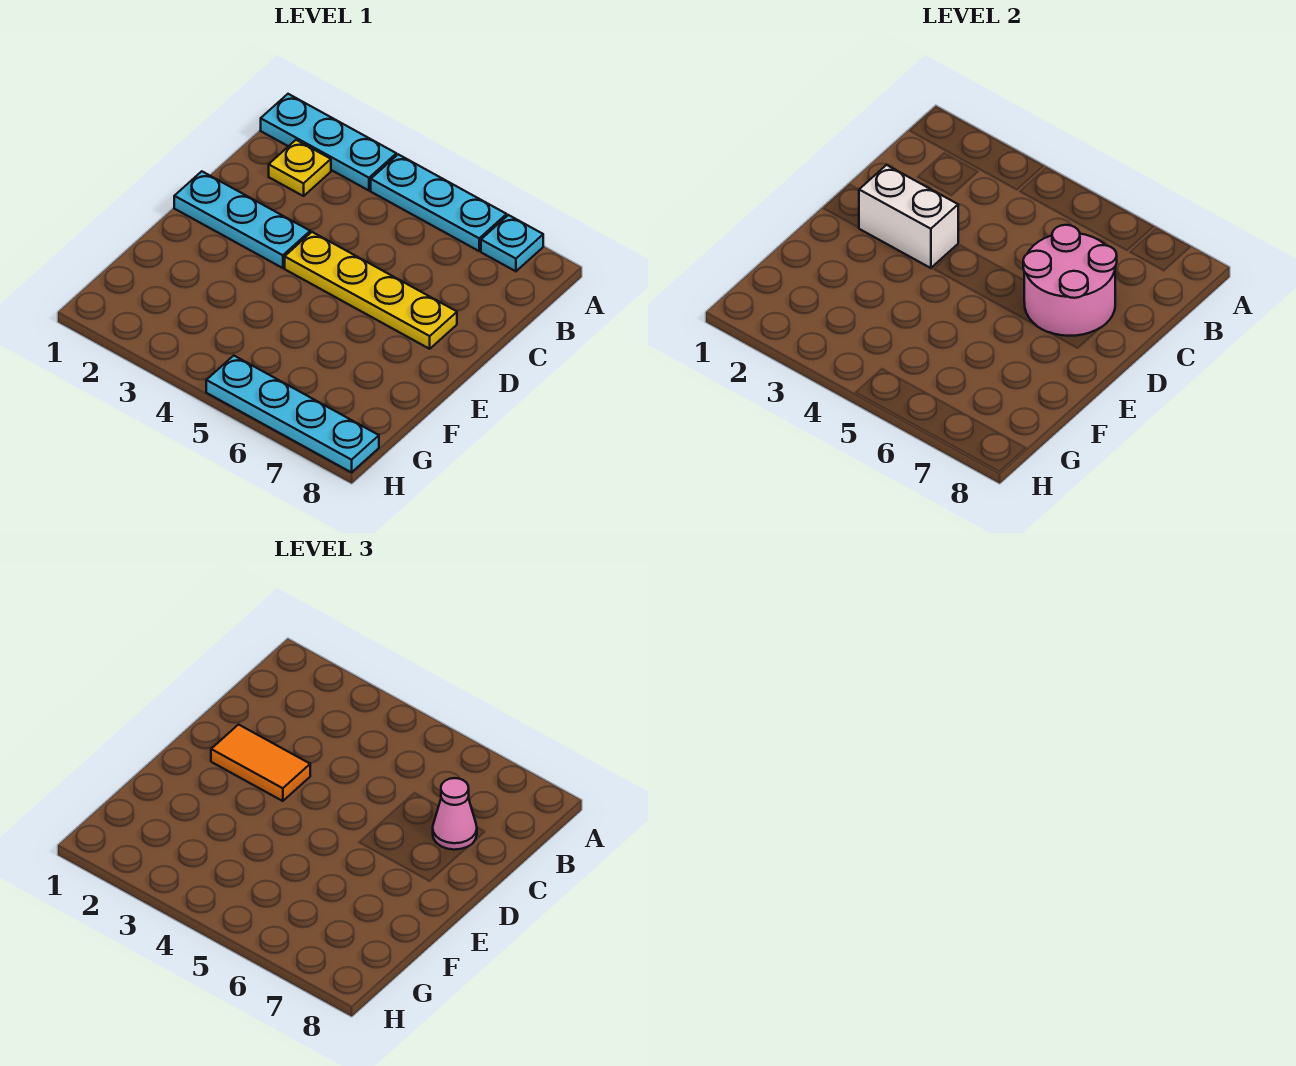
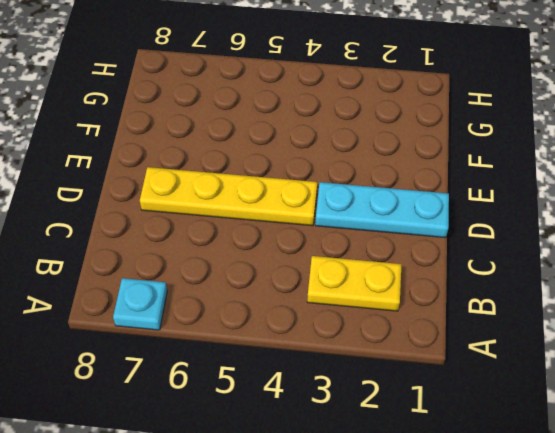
yellow plate B2:B3 level 1 -> yellow plate B2 level 1
none -> cyan plate A1:A3 level 1
none -> cyan plate A4:A6 level 1

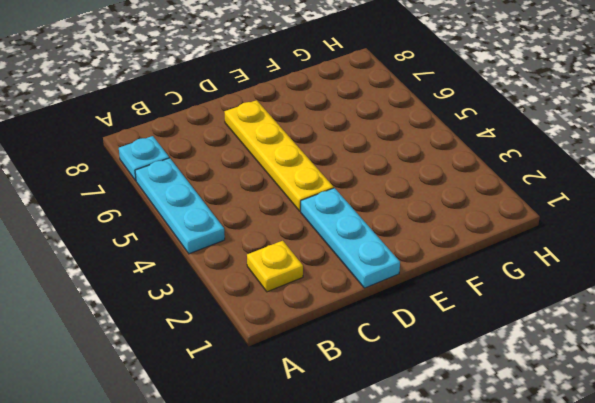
none -> cyan plate A1:A3 level 1
none -> cyan plate H5:H8 level 1

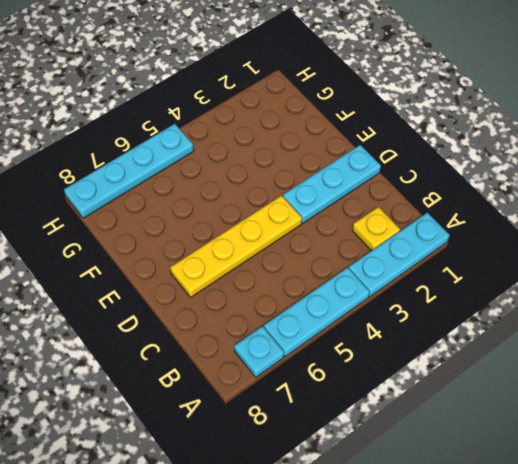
none -> pink round brick C6:D7 level 2
none -> white brick D2:D3 level 2

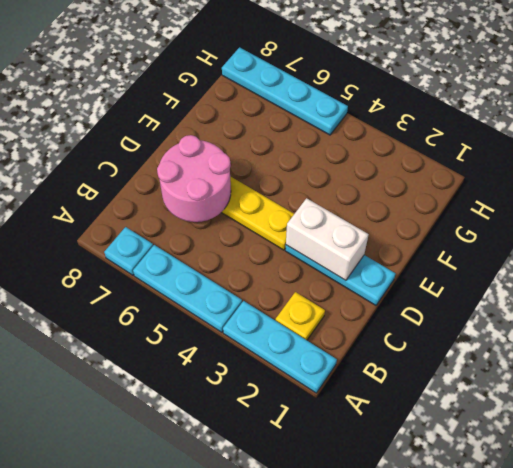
none -> pink cone C7 level 3
none -> orange tile D2:D3 level 3

